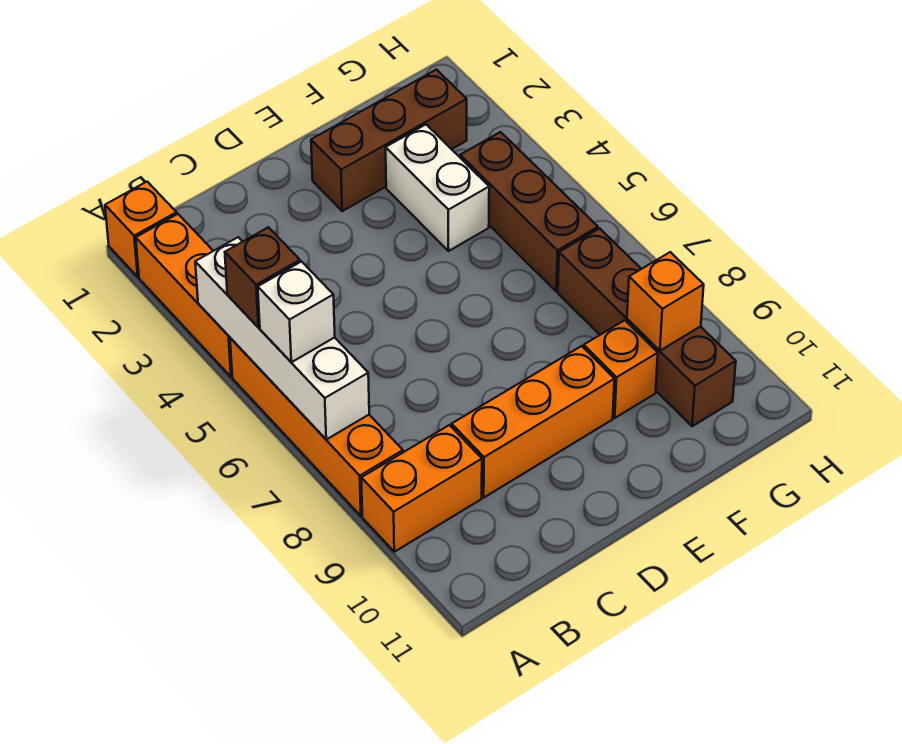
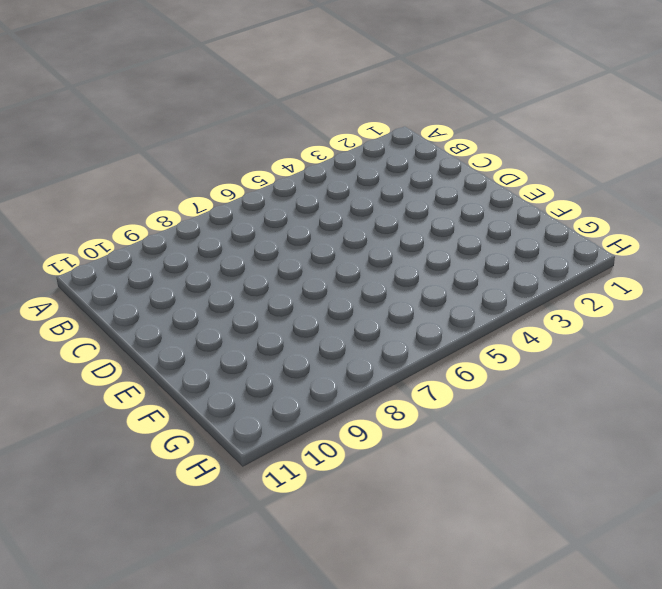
none -> orange brick A1 level 1
none -> orange brick A2:A4 level 1
none -> orange brick A5:A8 level 1

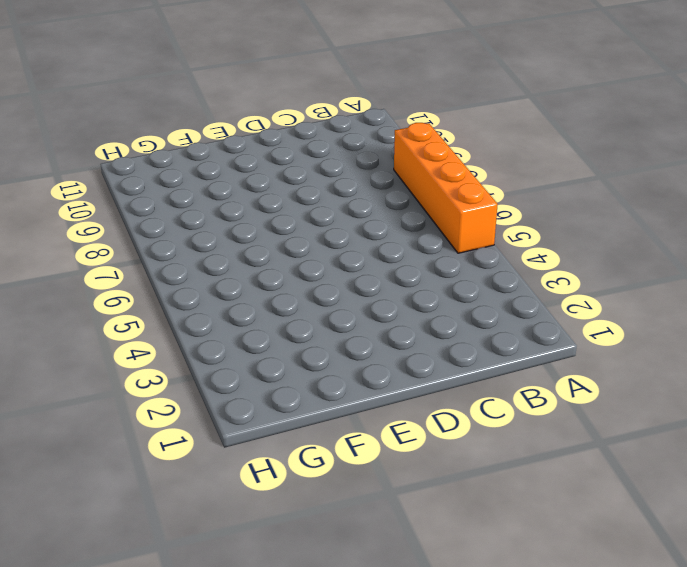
none -> orange brick A1 level 1
none -> orange brick A2:A4 level 1
none -> orange brick A9:B9 level 1

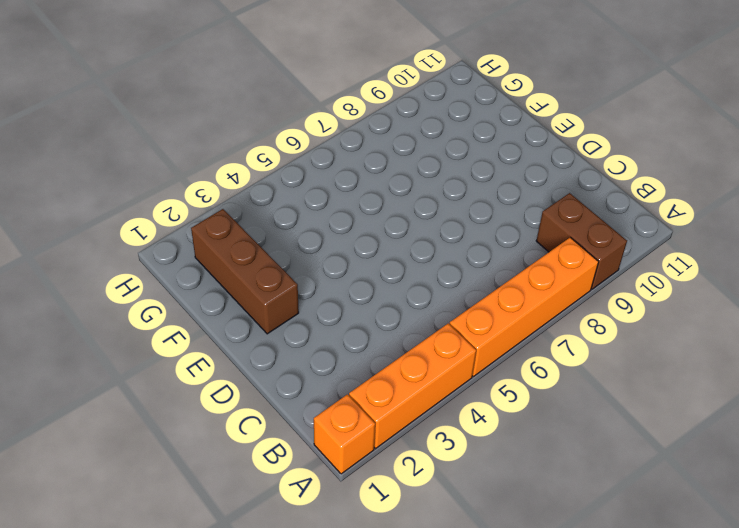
brown brick A9:B9 level 1 -> orange brick A9:B9 level 1
none -> orange brick C9:E9 level 1
none -> white brick F3:F4 level 1
none -> orange brick F9 level 1

